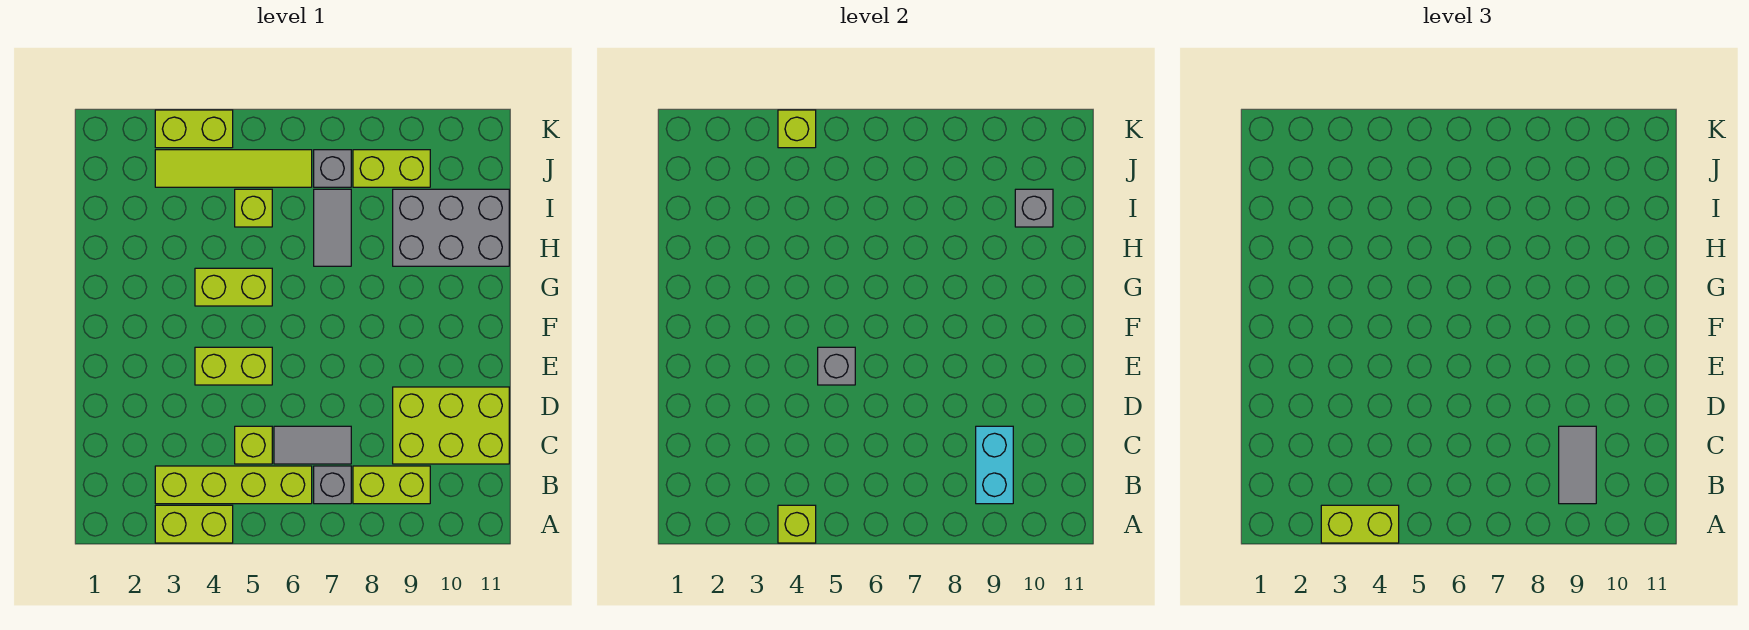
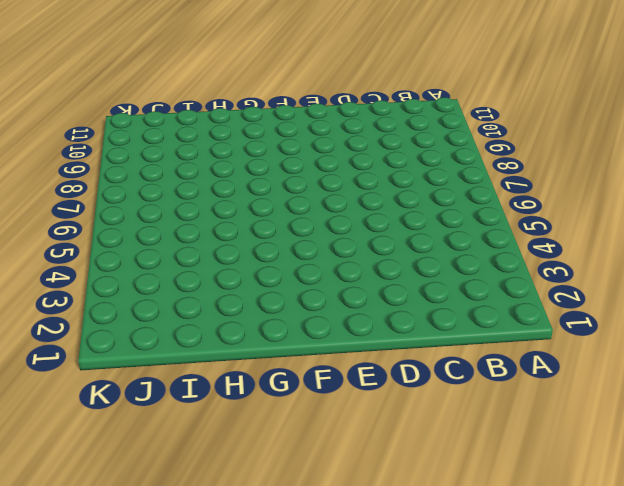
none -> lime brick A3:A4 level 1
none -> lime brick B3:B6 level 1
none -> grey brick B7 level 1

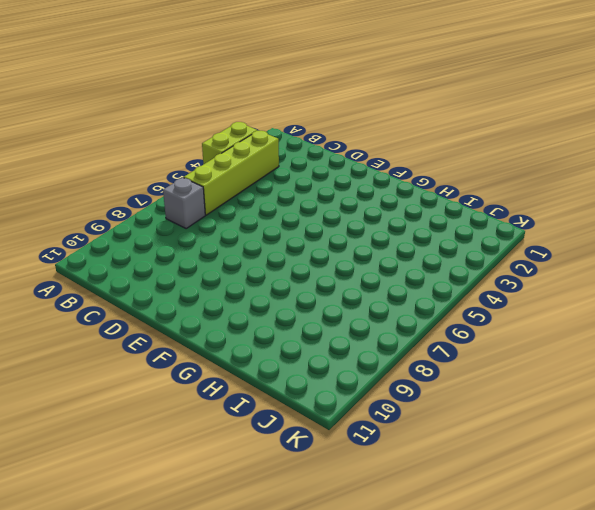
none -> lime brick B8:B9 level 1
none -> lime brick C5 level 1
none -> grey tile C6:C7 level 1

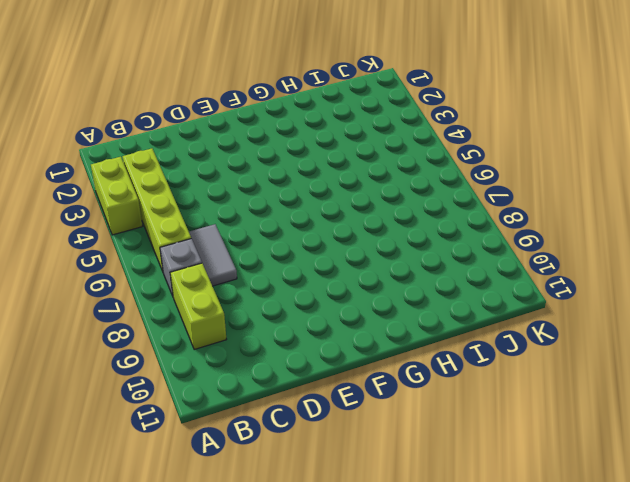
none -> lime brick C5 level 1
none -> lime brick C9:D11 level 1
none -> lime brick E4:E5 level 1

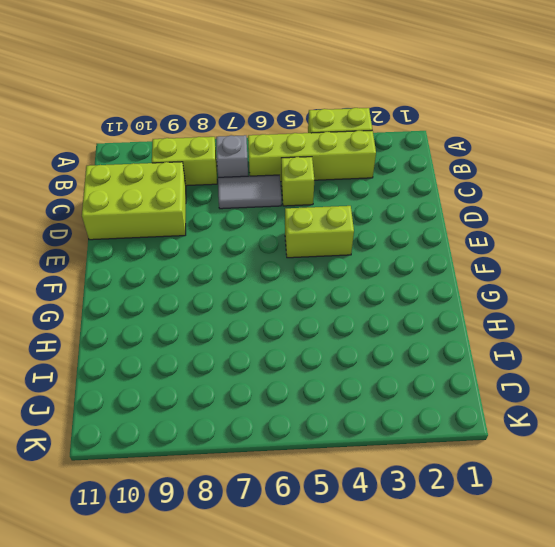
none -> lime brick G4:G5 level 1
none -> grey tile H7:I7 level 1
none -> grey brick H9:I11 level 1

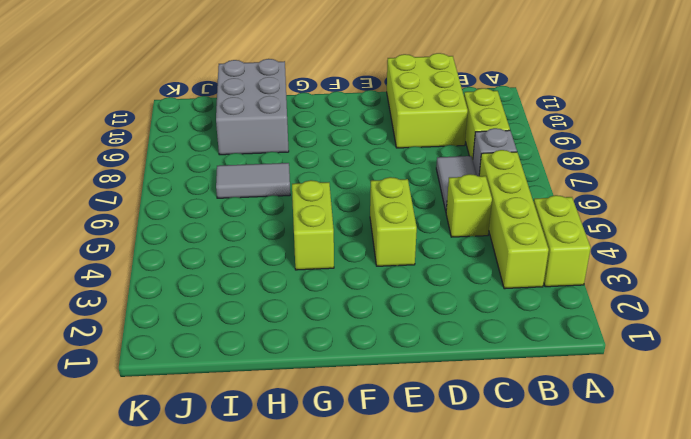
none -> lime brick I5 level 1
none -> lime tile J3:J6 level 1
none -> grey brick J7 level 1

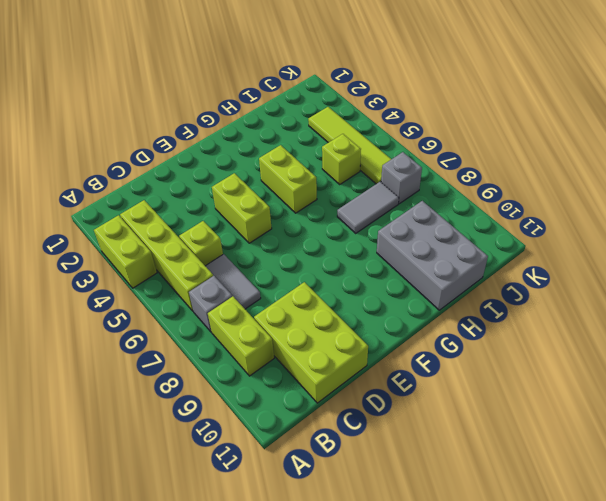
none -> lime brick J8:J9 level 1
none -> lime brick K3:K4 level 1
none -> lime brick A4 level 2

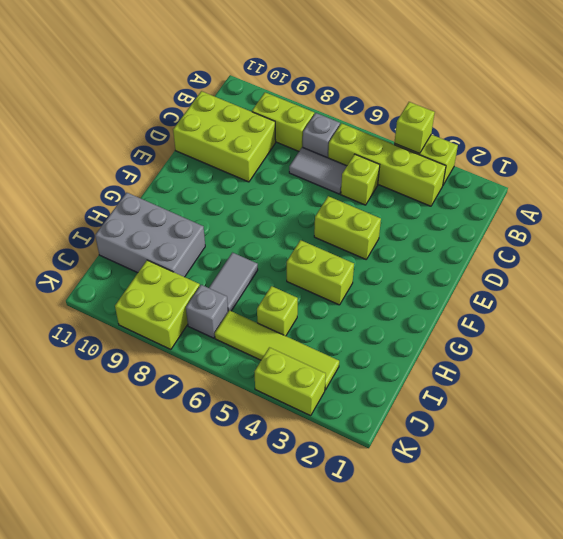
lime brick J8:K9 level 1 -> lime brick J8:J9 level 1
none -> cyan brick B9:C9 level 2
none -> grey brick E5 level 2
none -> grey brick I10 level 2

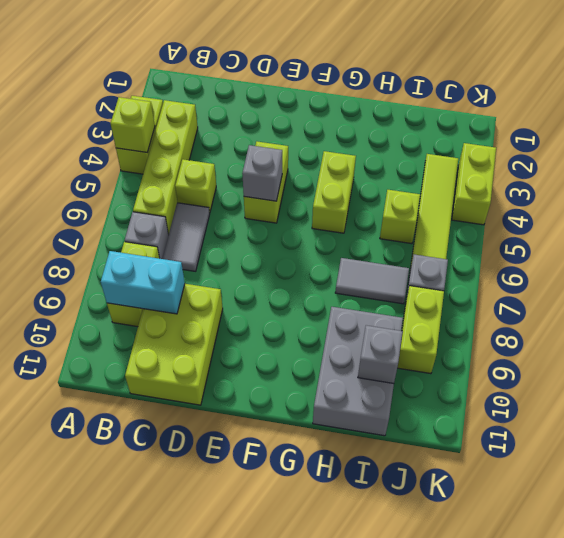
none -> lime brick K4 level 2
none -> lime brick A3:A4 level 3
none -> grey tile B9:C9 level 3

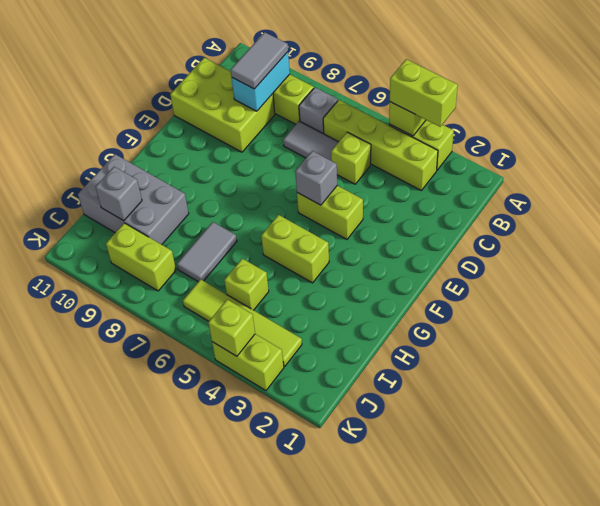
none -> grey brick J7 level 1

